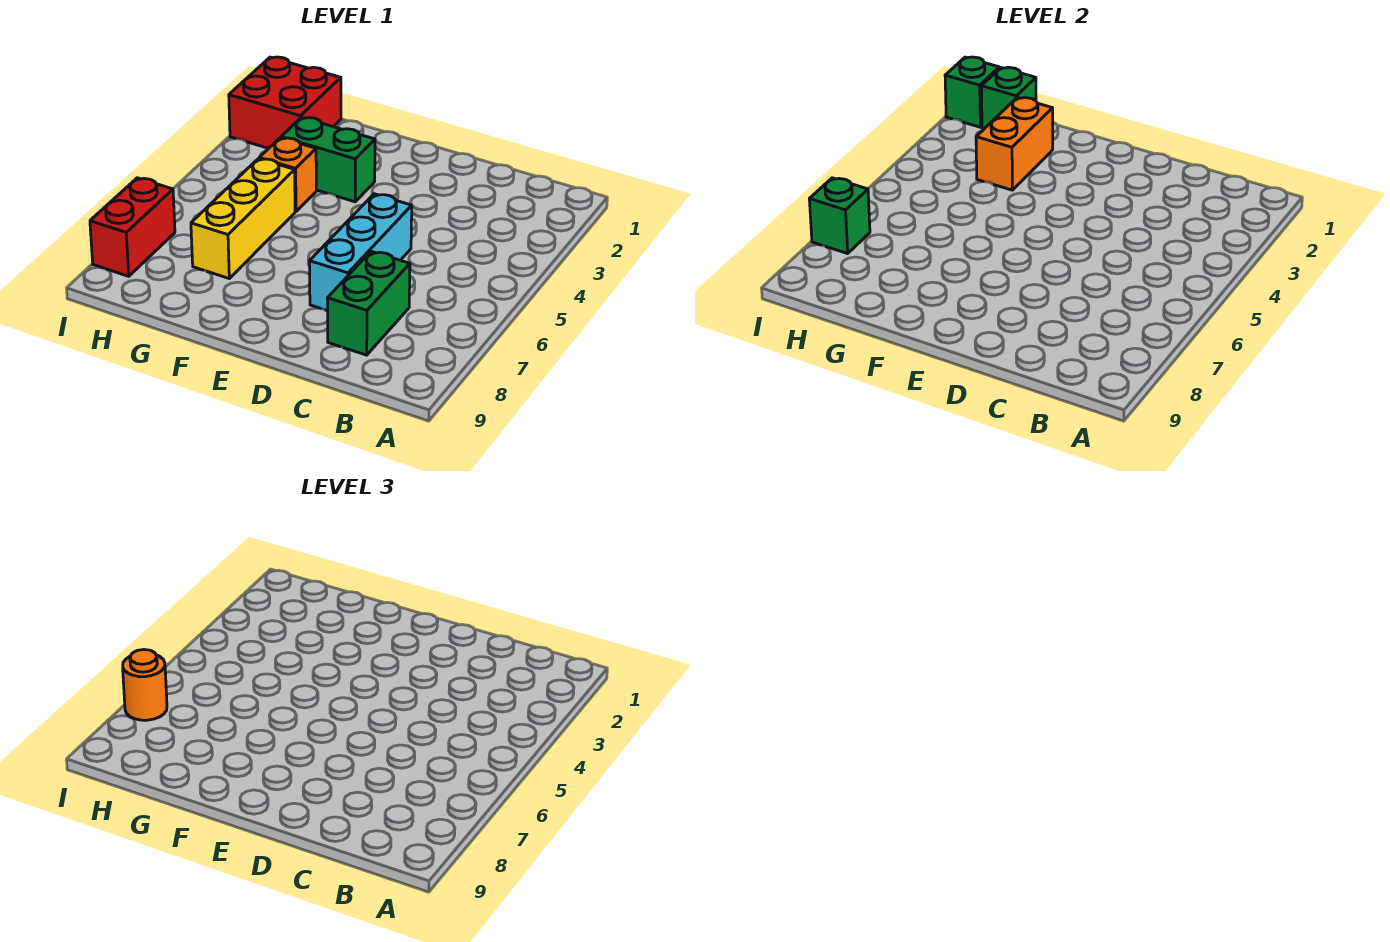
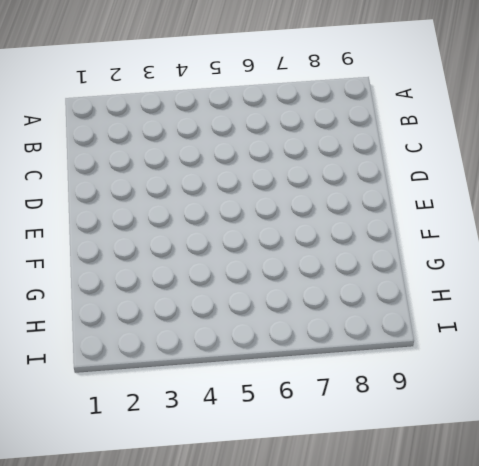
none -> green brick C7:C8 level 1
none -> cyan brick D5:D7 level 1
none -> green brick F3:G3 level 1

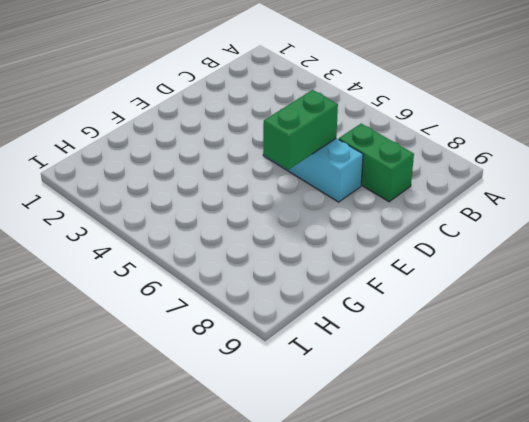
green brick D6:E6 level 2 -> green brick F3:G3 level 1
none -> orange brick G4 level 1
none -> yellow brick G5:G7 level 1
none -> red brick H1:I2 level 1

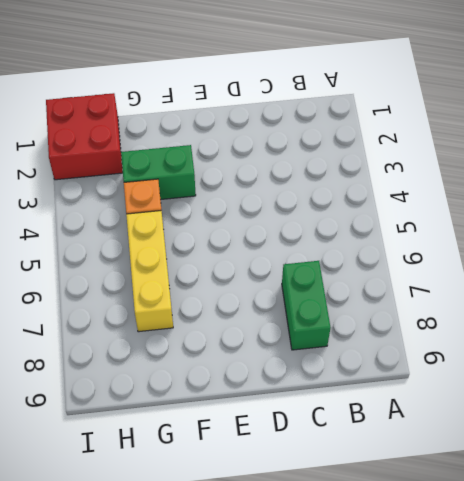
none -> cyan brick D5:D7 level 1
none -> red brick I7:I8 level 1
none -> orange brick G2:G3 level 2

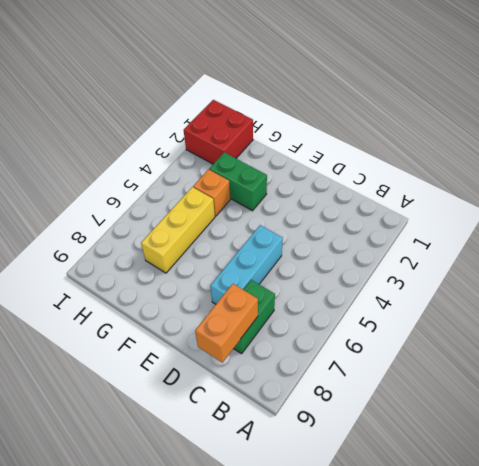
orange brick C8:C9 level 2 -> orange brick G2:G3 level 2
none -> red brick I7:I8 level 1
none -> green brick H1 level 2
none -> green brick I1 level 2

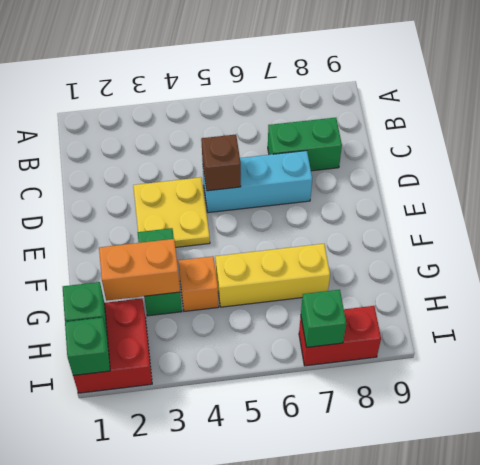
yellow plate D3:E4 level 1 -> none
brown brick D5 level 2 -> none
none -> orange round brick I7 level 3

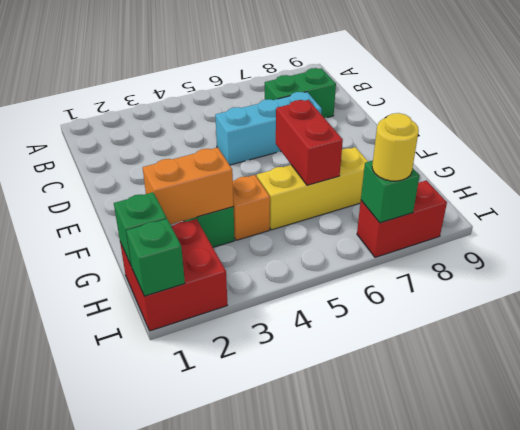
red brick F6:G6 level 2 -> none
yellow round brick I7 level 3 -> orange round brick I7 level 3

